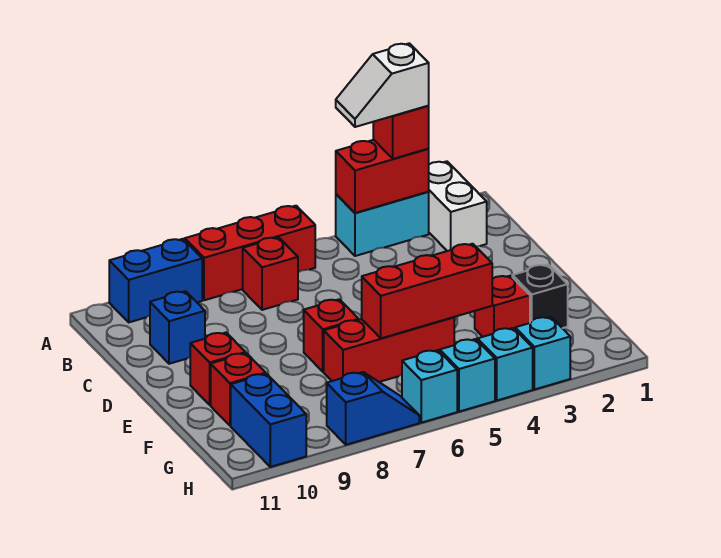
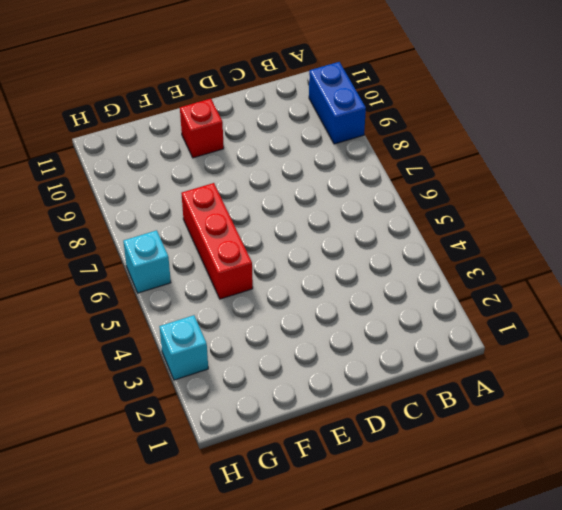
none -> white brick A2:B2 level 1
none -> cyan brick A3:A4 level 1
none -> red brick A6:A8 level 1

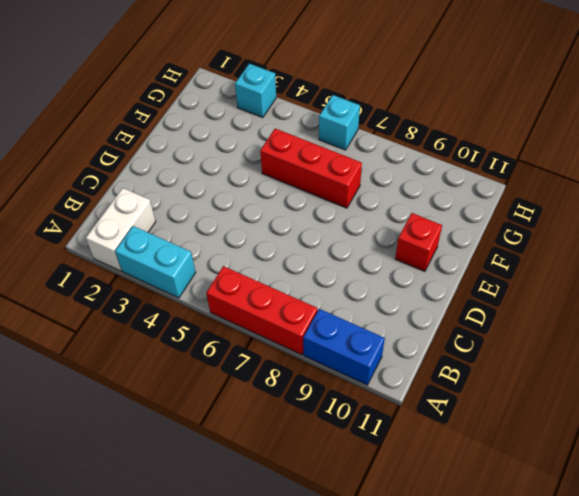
none -> red brick B7 level 1
none -> blue brick C10 level 1
none -> red brick E7 level 1

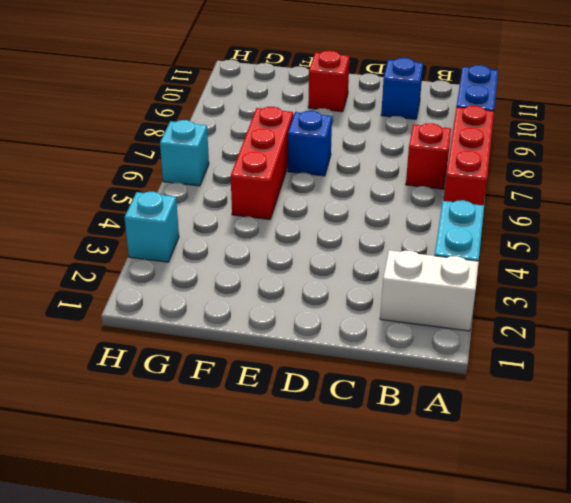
blue brick E7 level 1 -> red brick E7 level 1
none -> black brick F2 level 1
none -> red brick F3 level 1
none -> red brick F10 level 1

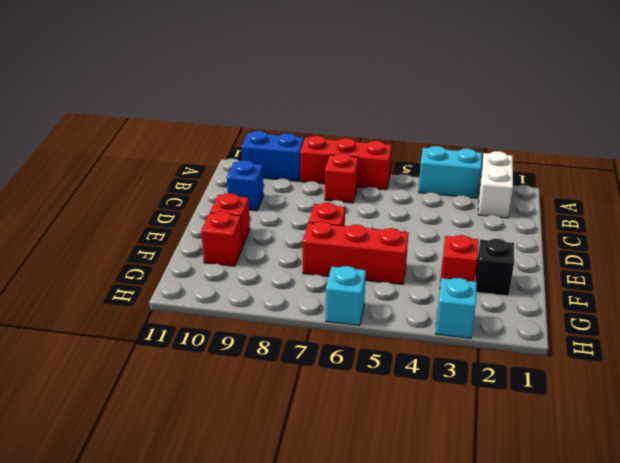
none -> blue brick G10:H10 level 1
none -> cyan brick H4 level 1
none -> cyan brick H5 level 1

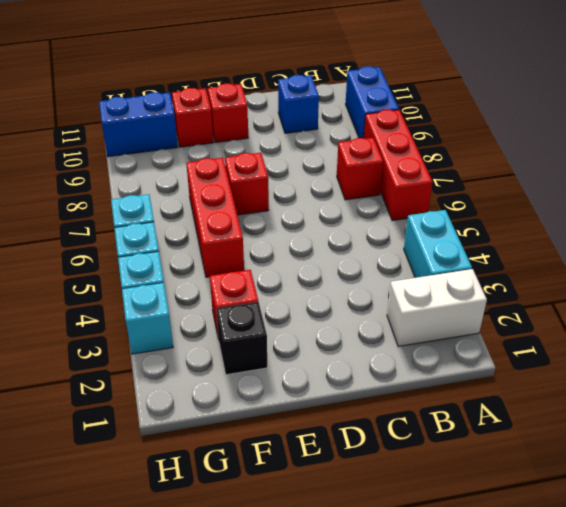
none -> blue slope H7:H8 level 1 top 8
none -> red brick A3:A4 level 2
none -> red brick F4:F6 level 2

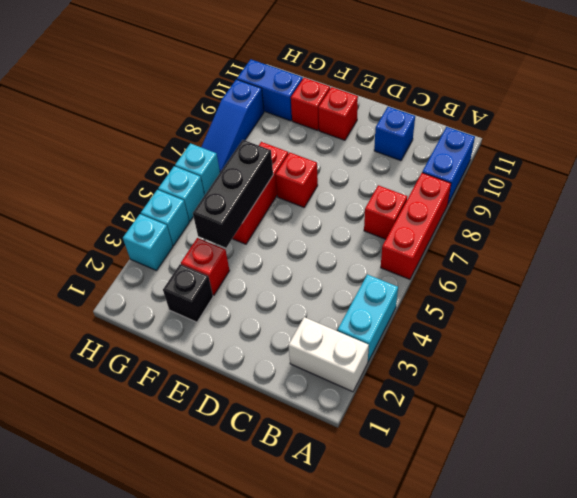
black brick F4:F6 level 2 -> red brick F4:F6 level 2
blue slope H7:H9 level 1 top 9 -> blue slope H7:H8 level 1 top 8
none -> red brick A3:A4 level 2
none -> red brick A3 level 3
none -> white slope A3:A4 level 4 top 3

